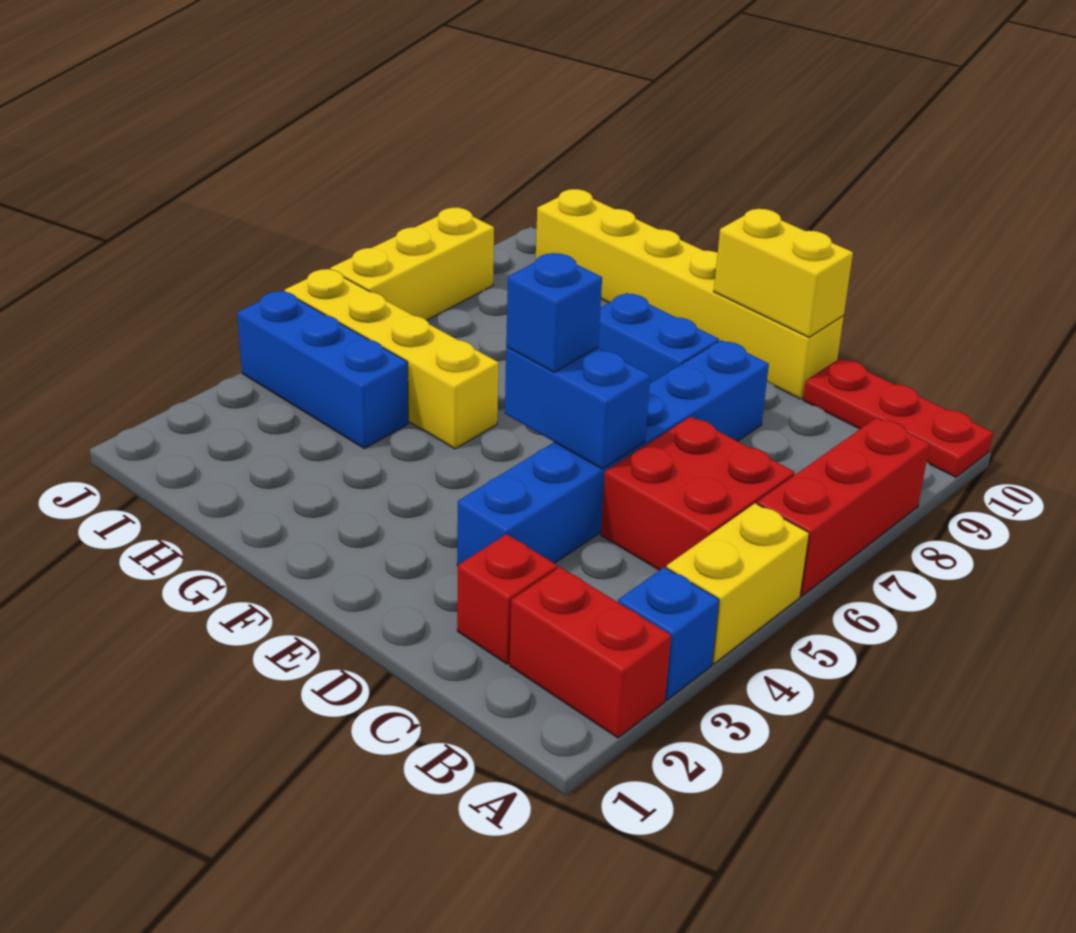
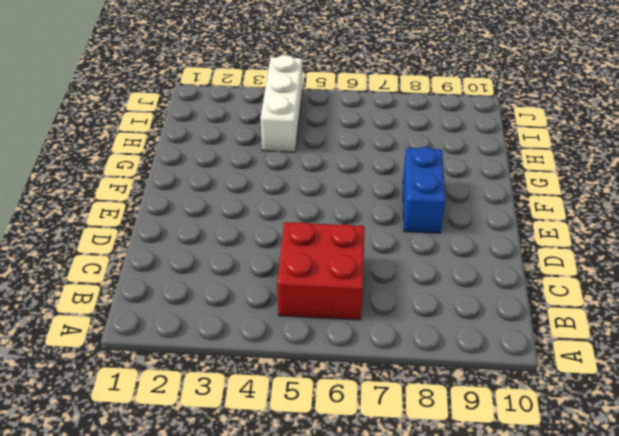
white brick H4:J4 level 1 -> blue brick H4:J4 level 1
none -> red brick A2:B2 level 1
none -> blue brick A3 level 1
none -> yellow brick A4:A5 level 1

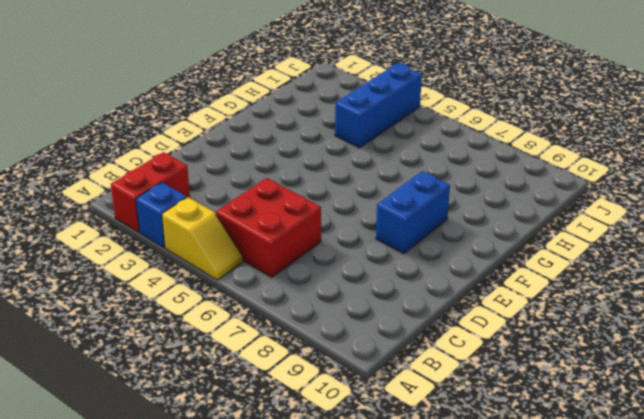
yellow slope A4:A5 level 1 top 4 -> yellow brick A4:A5 level 1
none -> red brick A6:A8 level 1
none -> red plate A10:C10 level 1
none -> red brick C2 level 1

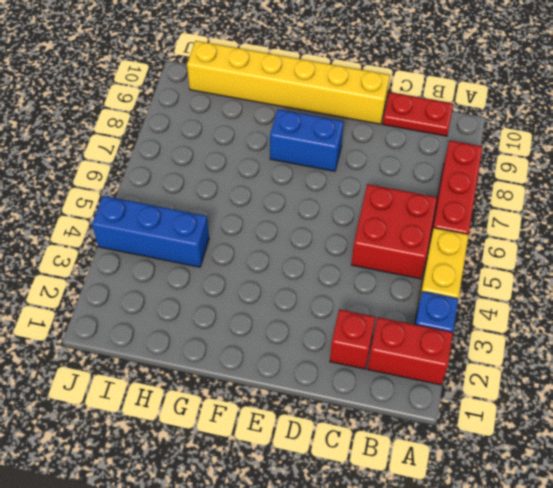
red plate B10:C10 level 1 -> red plate A10:C10 level 1
none -> blue brick D3:D8 level 1
none -> yellow brick G5:J5 level 1
none -> yellow brick J6:J8 level 1

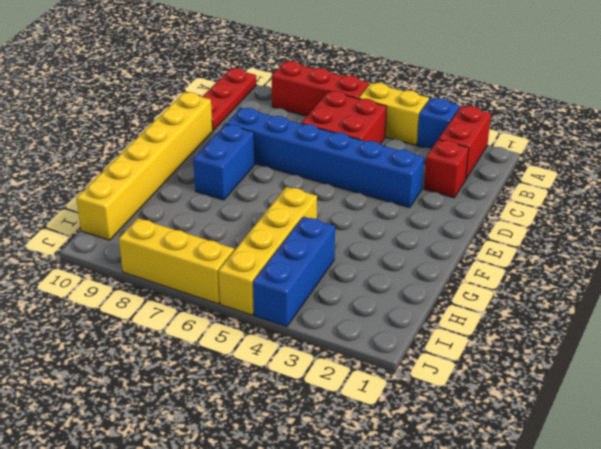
none -> blue brick D5:E5 level 2
none -> yellow brick D10:E10 level 2
none -> blue brick E5 level 3

